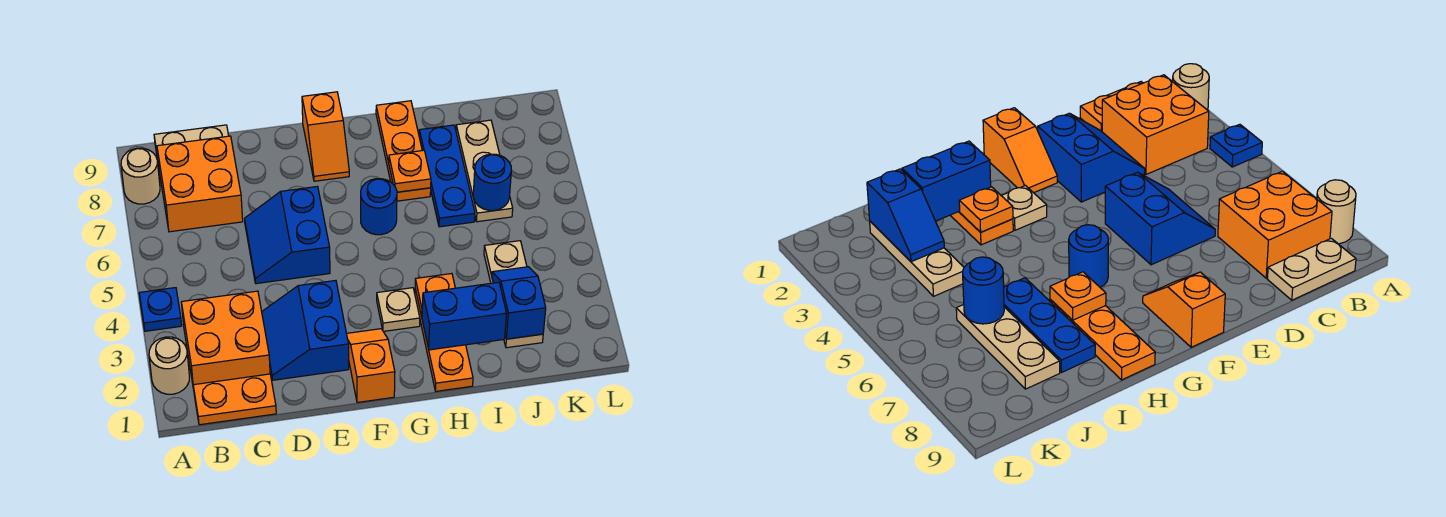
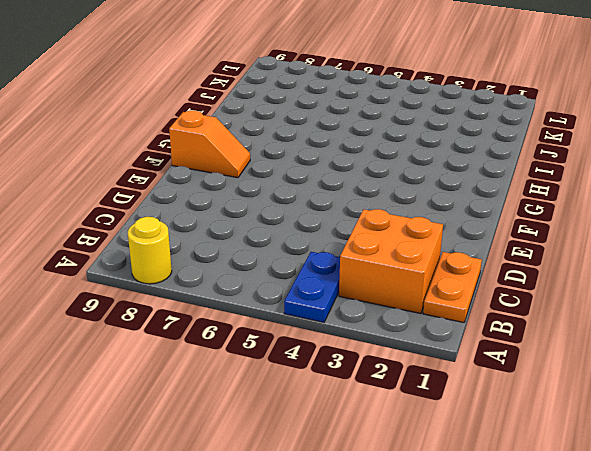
blue plate A4:B4 level 1 -> blue plate A4 level 1
yellow round brick A8 level 1 -> tan round brick A8 level 1
none -> tan round brick A2 level 1
none -> orange brick B7:C8 level 1
none -> tan plate B9:C9 level 1

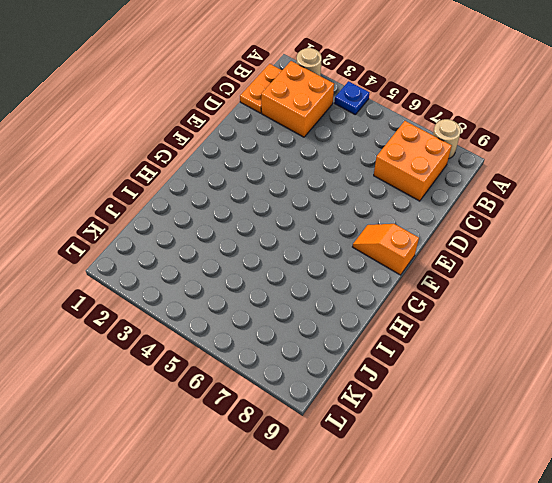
none -> tan plate B9:C9 level 1
none -> blue slope D2:E3 level 1 top E
none -> blue slope D5:E6 level 1 top E

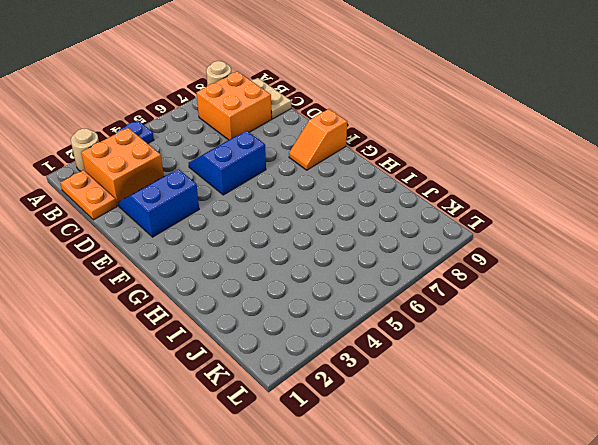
none -> orange slope F1:F2 level 1 top 1
none -> tan plate G3 level 1
none -> blue round brick G6 level 1

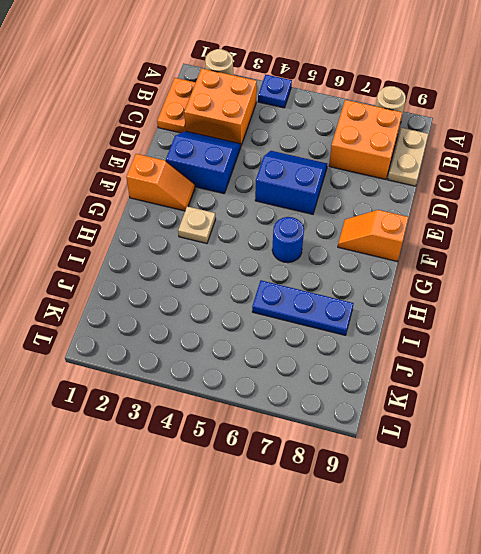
none -> orange plate H1:H3 level 1
none -> orange plate H7:H9 level 1
none -> tan plate J2:J4 level 1

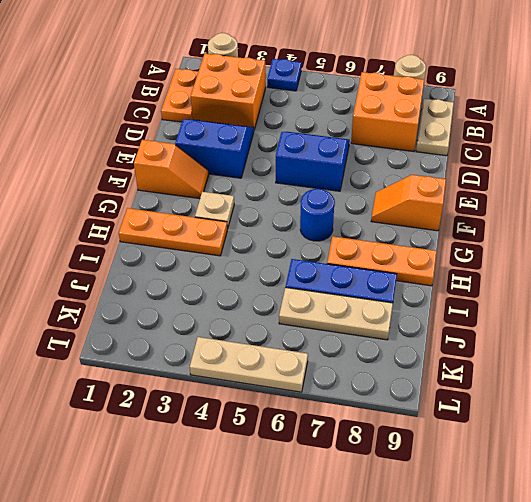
tan plate L4:L6 level 1 -> tan plate J2:J4 level 1
none -> blue brick H2:I2 level 2
none -> orange plate H3 level 2
none -> orange plate H7 level 2

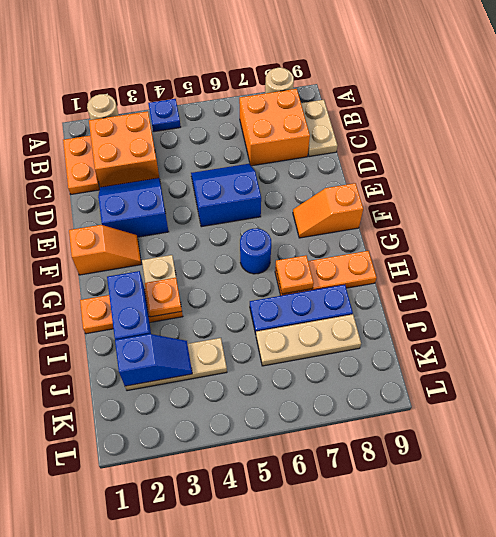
none -> blue round brick J6 level 2

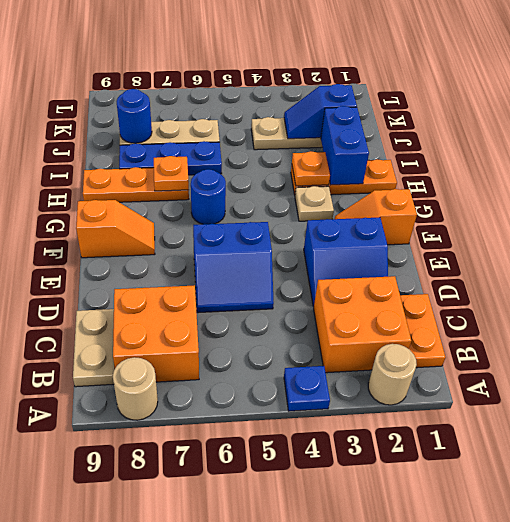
blue round brick J8 level 2 -> blue round brick J6 level 2

